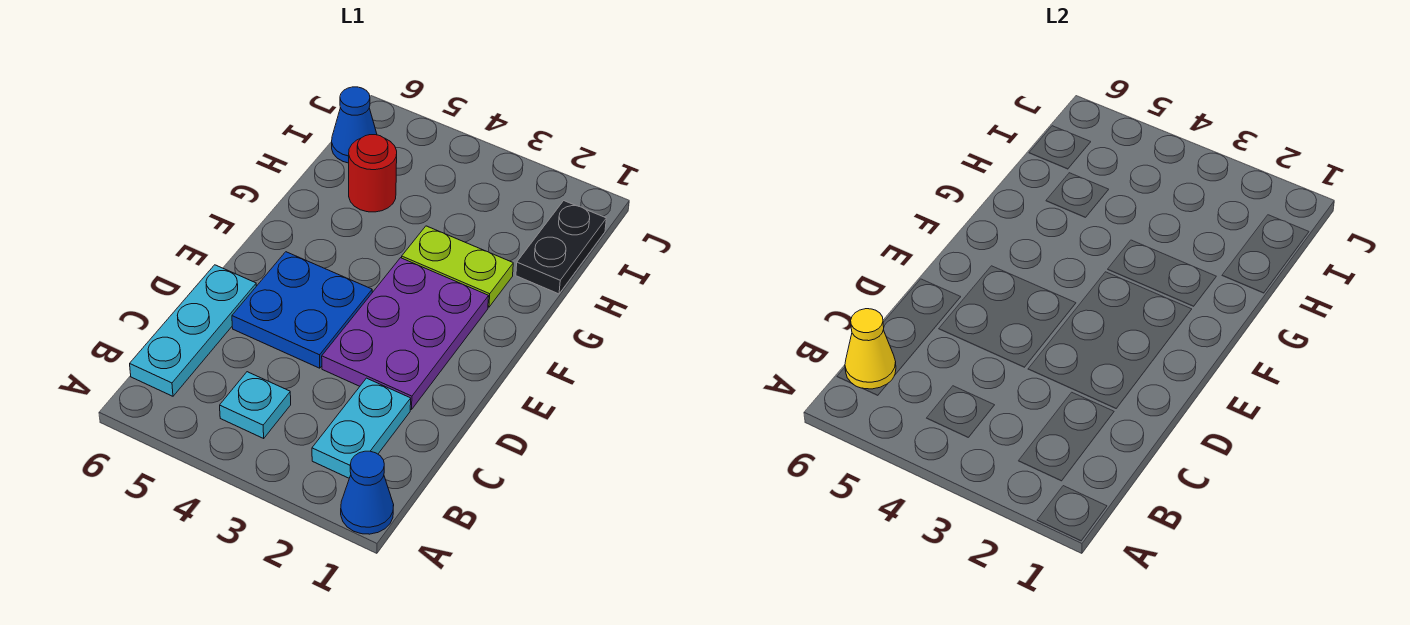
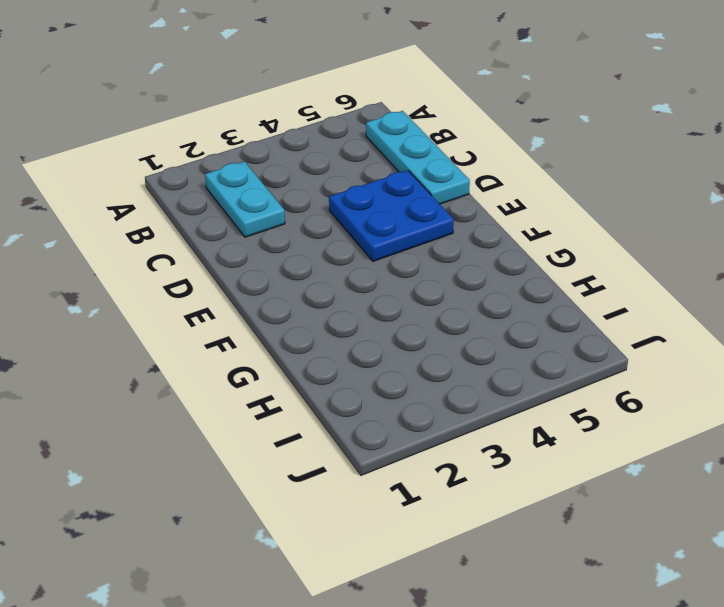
none -> blue cone A1 level 1
none -> cyan plate B4 level 1

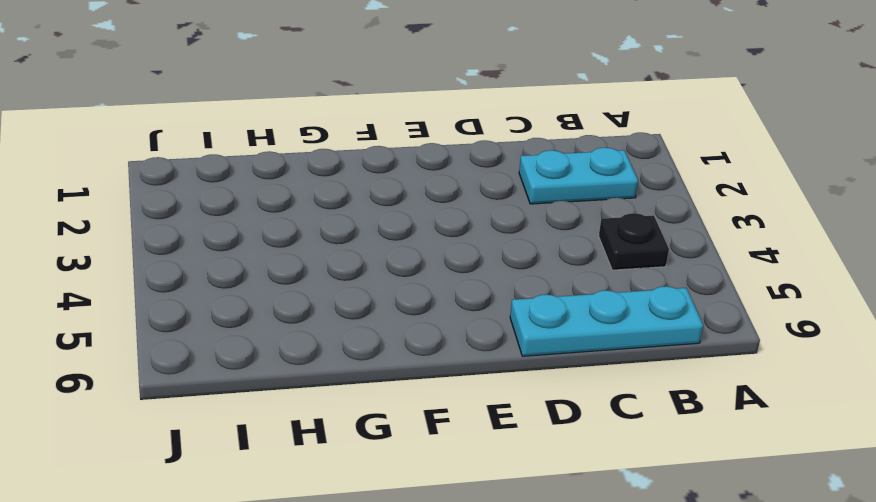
black plate B4 level 1 -> cyan plate B4 level 1
none -> blue cone A1 level 1
none -> purple plate D2:F3 level 1

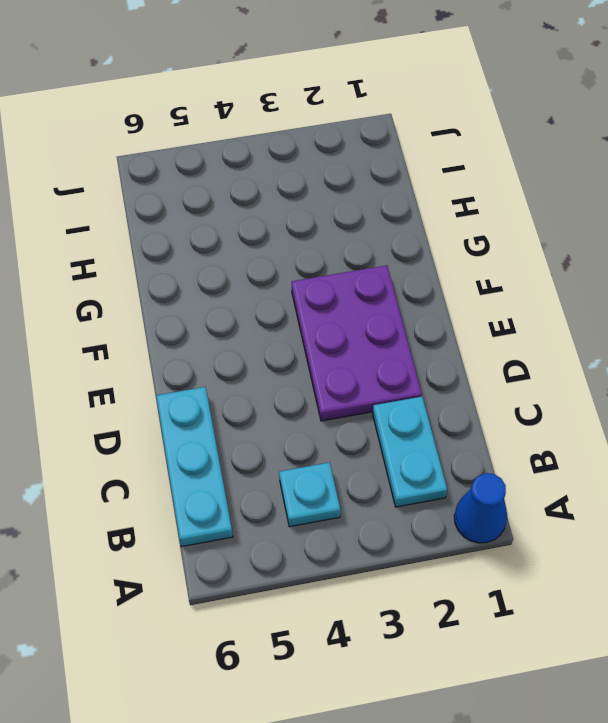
none -> blue plate D4:E5 level 1
none -> lime plate G2:G3 level 1

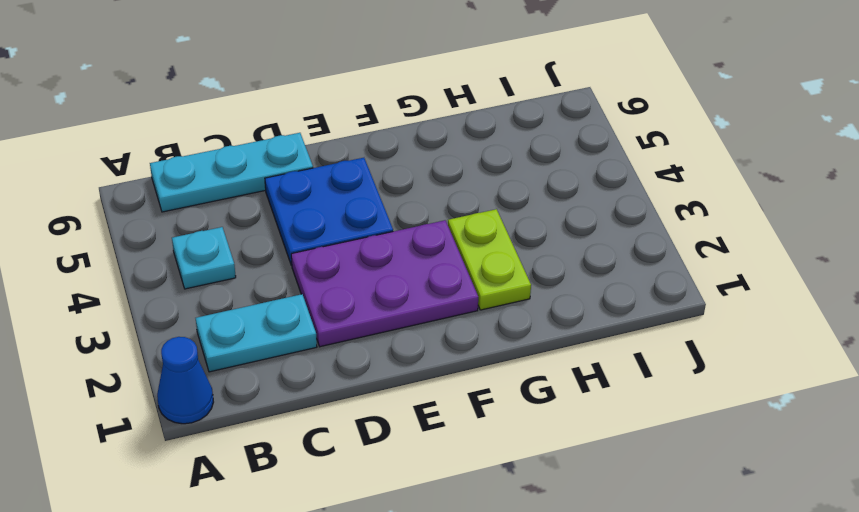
none -> black plate H1:I1 level 1
none -> red round brick H5 level 1

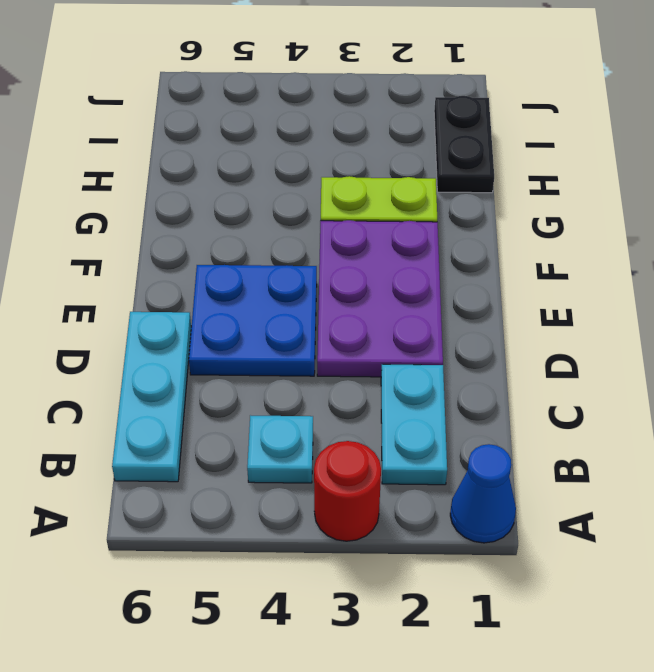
red round brick A3 level 1 -> red round brick H5 level 1
none -> blue cone I6 level 1
none -> yellow cone B6 level 2

